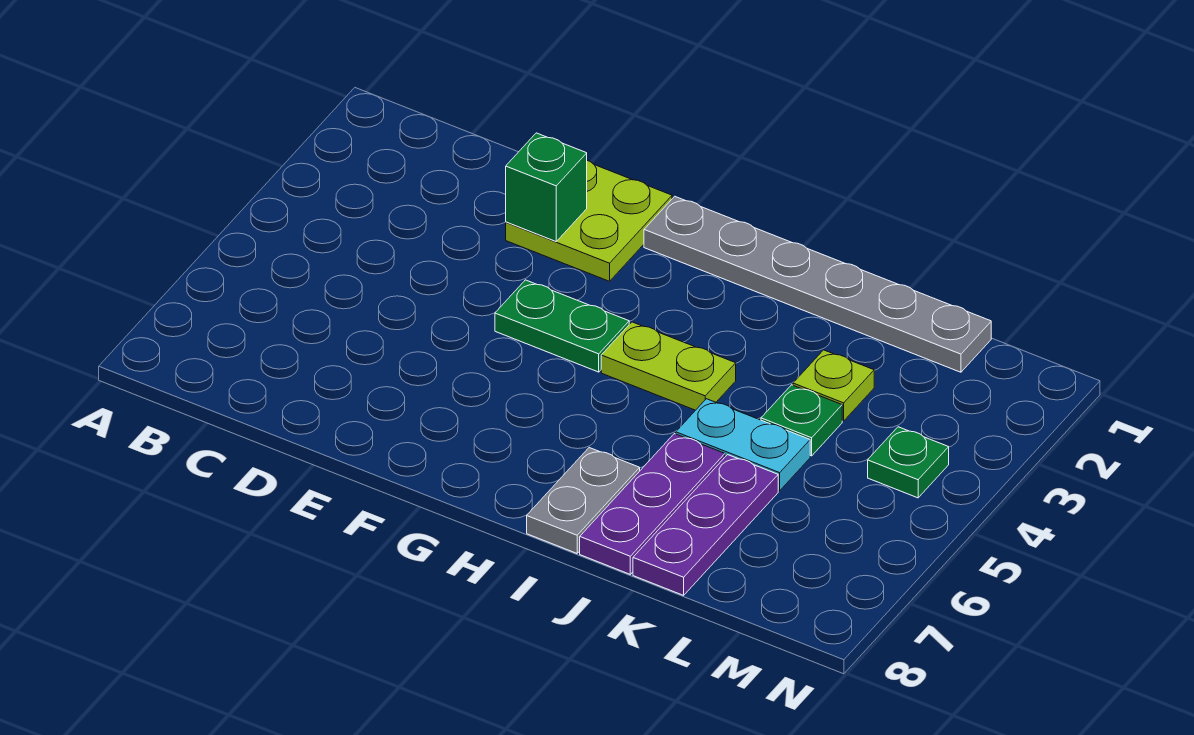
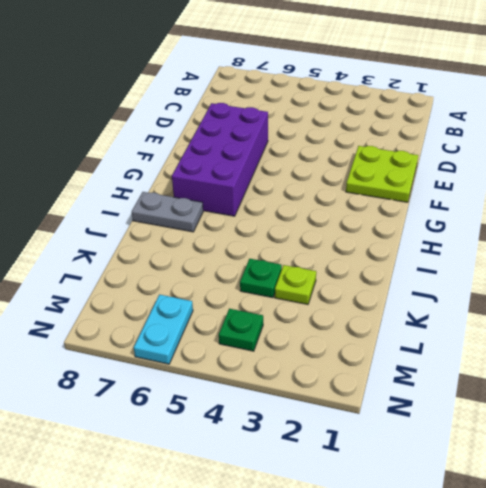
purple brick E6:H7 level 1 -> none
cyan plate M6:N6 level 1 -> cyan plate J5:K5 level 1
none -> green plate F4:G4 level 1
none -> grey plate G1:L1 level 1
none -> lime plate H4:I4 level 1

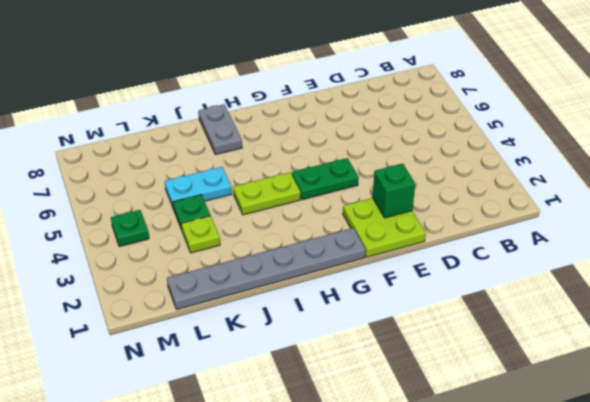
none -> purple plate J6:J8 level 1
none -> purple plate K6:K8 level 1

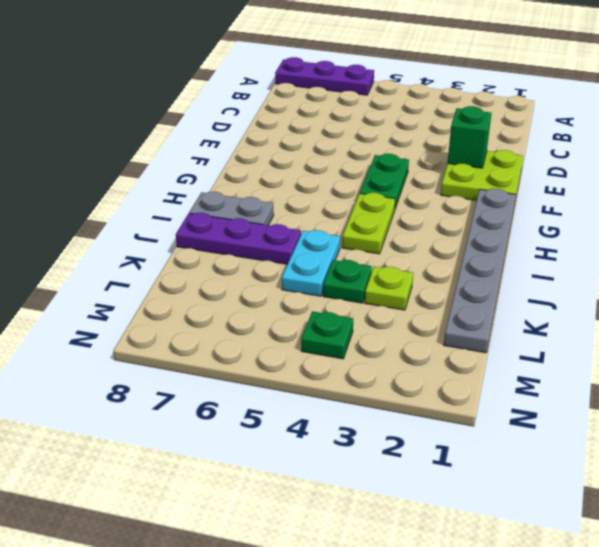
purple plate A6:A8 level 1 -> purple plate K6:K8 level 1

